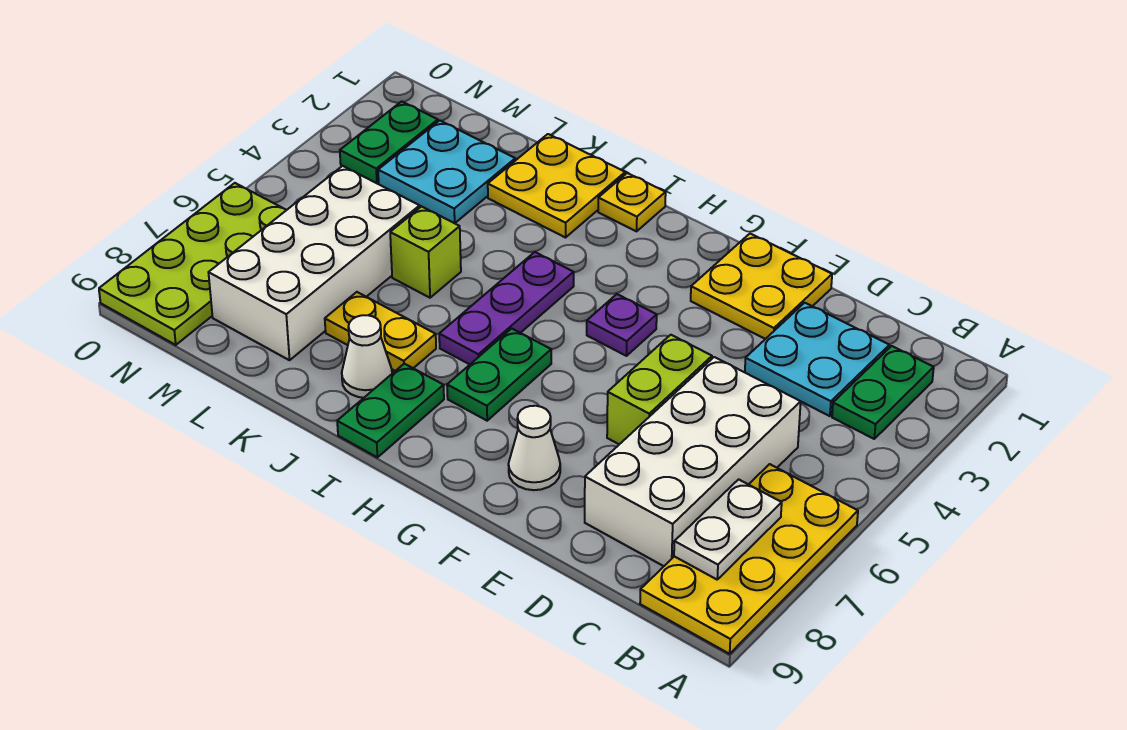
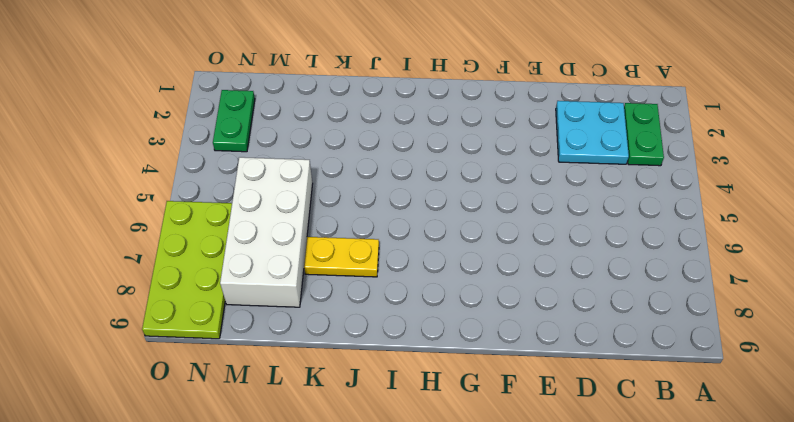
none -> yellow plate A6:B9 level 1
none -> white brick C5:D8 level 1
none -> yellow plate E1:F2 level 1

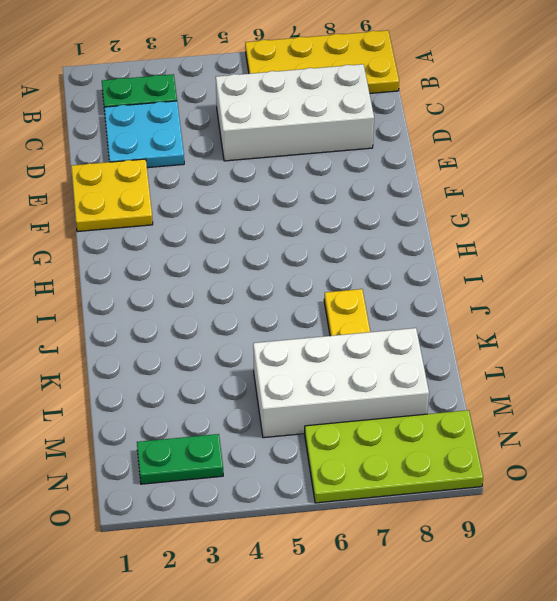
none -> lime brick E5:E6 level 1
none -> white cone F8 level 1
none -> purple plate G4 level 1

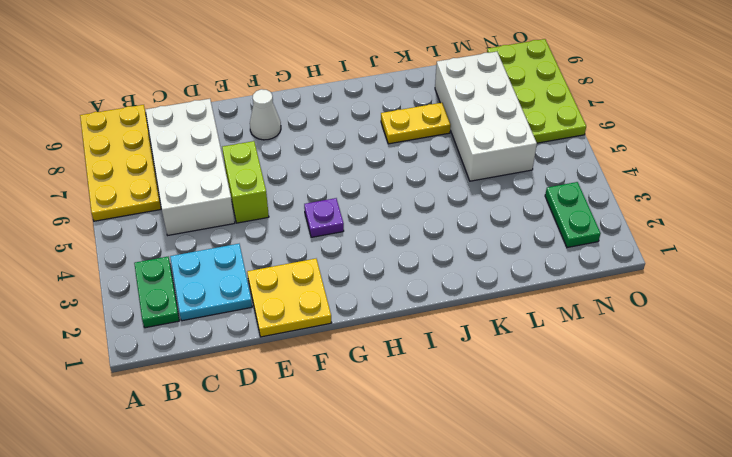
none -> green plate H6:H7 level 1
none -> yellow plate I1 level 1
none -> purple plate I4:I6 level 1

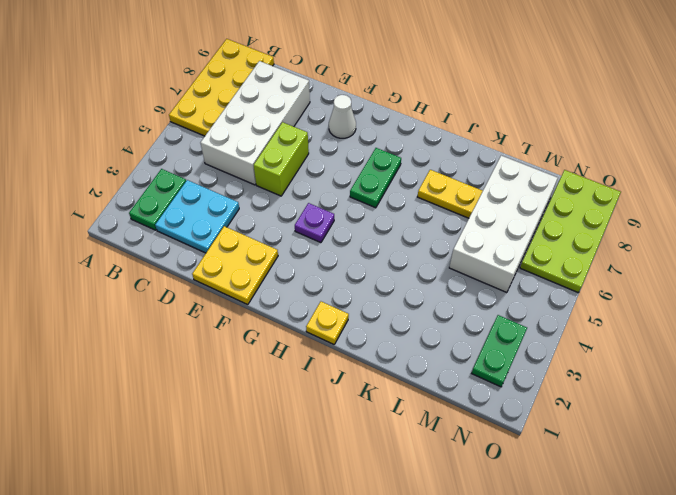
none -> purple plate I4:I6 level 1
none -> green plate I8:I9 level 1
none -> yellow plate J1:K2 level 1

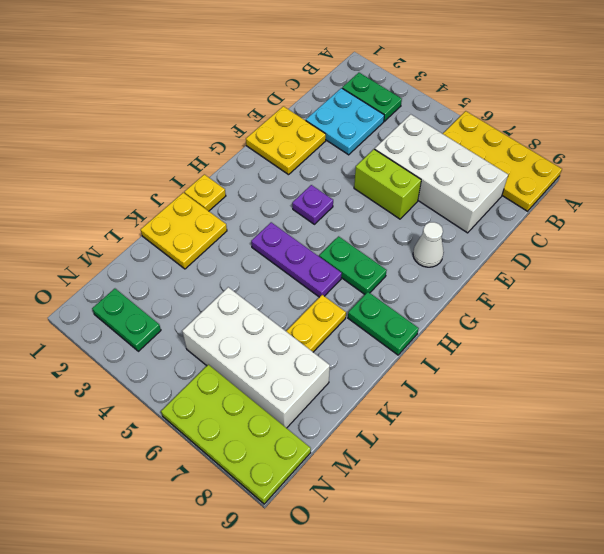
none -> white cone J8 level 1
none -> lime brick K5 level 1
none -> cyan plate L2:M3 level 1

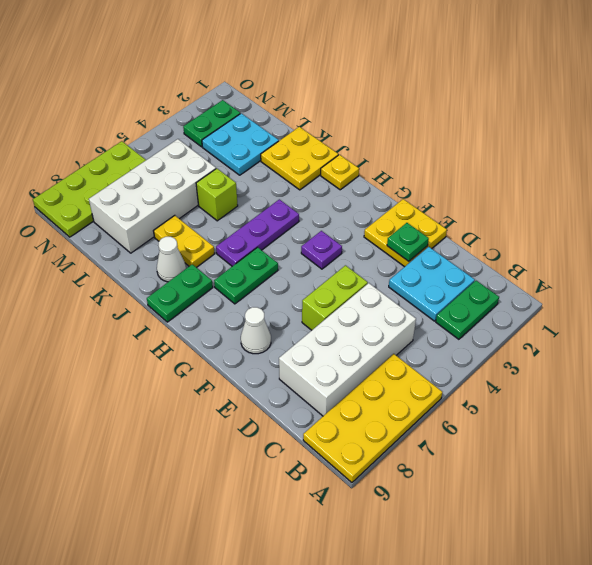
green plate E2 level 2 -> none
none -> white plate B7:B8 level 2

